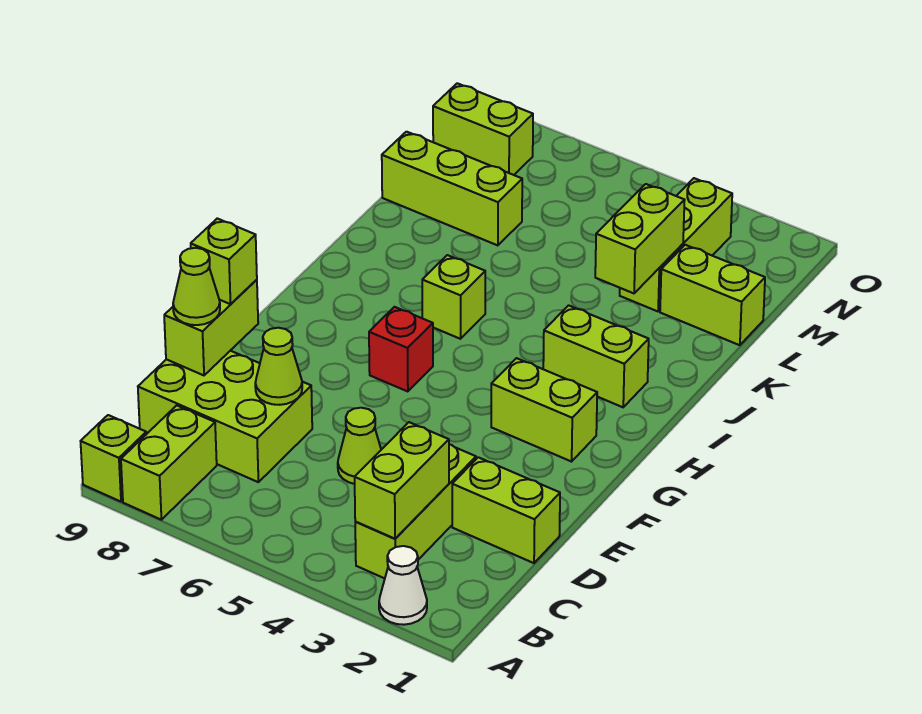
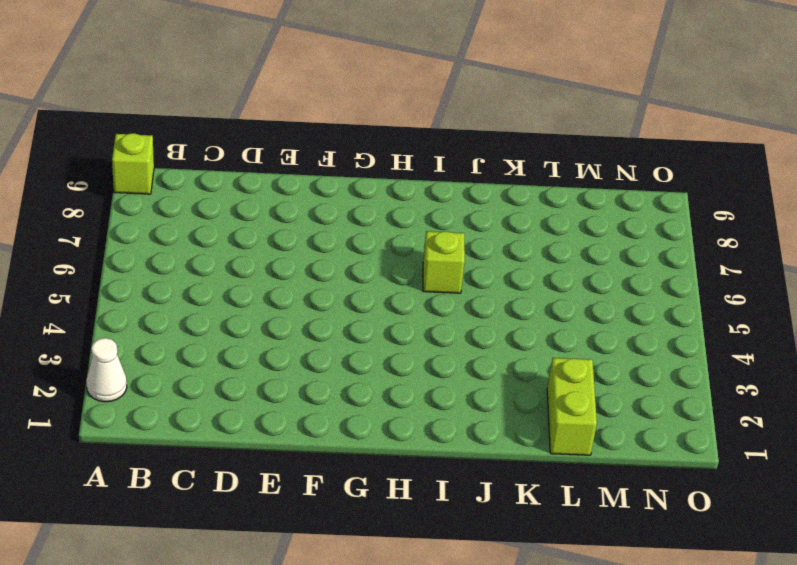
none -> lime brick A8:B8 level 1
none -> lime brick B3:D3 level 1
none -> lime brick C7:D9 level 1

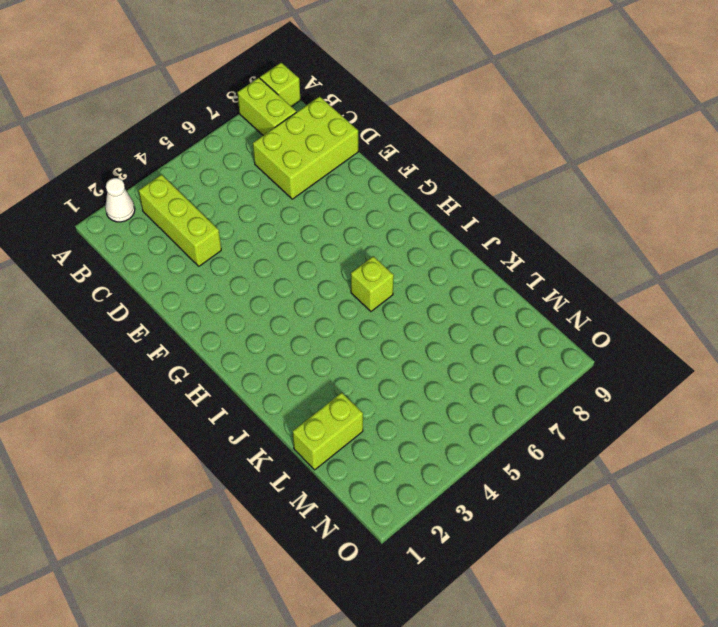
none -> lime brick D1:D2 level 1
none -> lime cone D5 level 1
none -> lime brick G2:G3 level 1

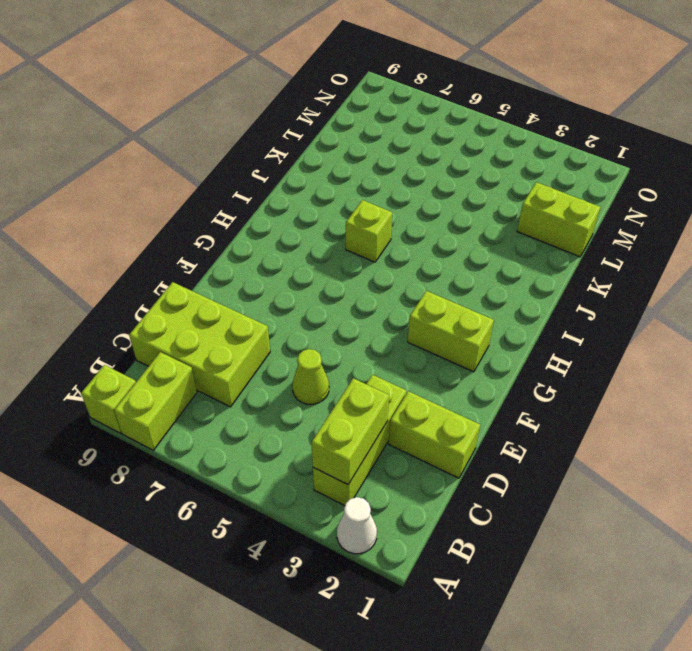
none -> red brick G6 level 1
none -> lime brick I2:I3 level 1
none -> lime brick L3:N3 level 1

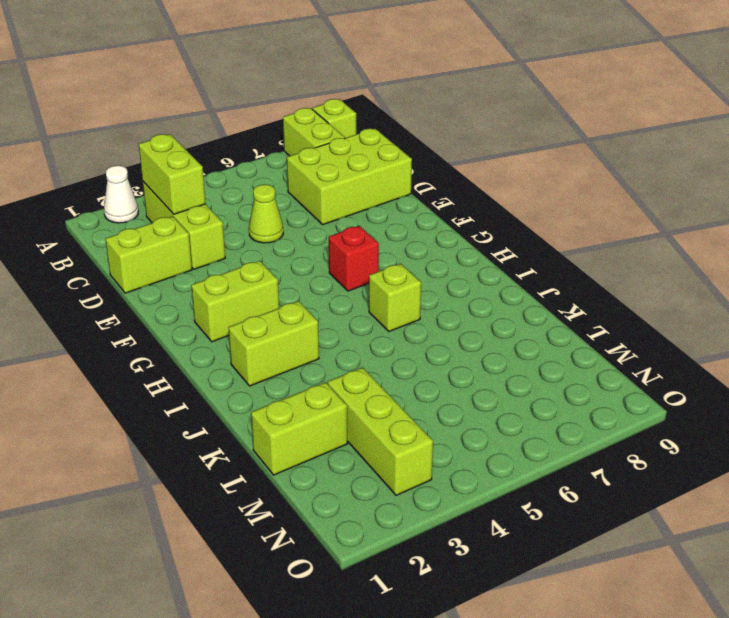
none -> lime brick L7:L9 level 1
none -> lime brick N8:N9 level 1
none -> lime cone D7 level 2

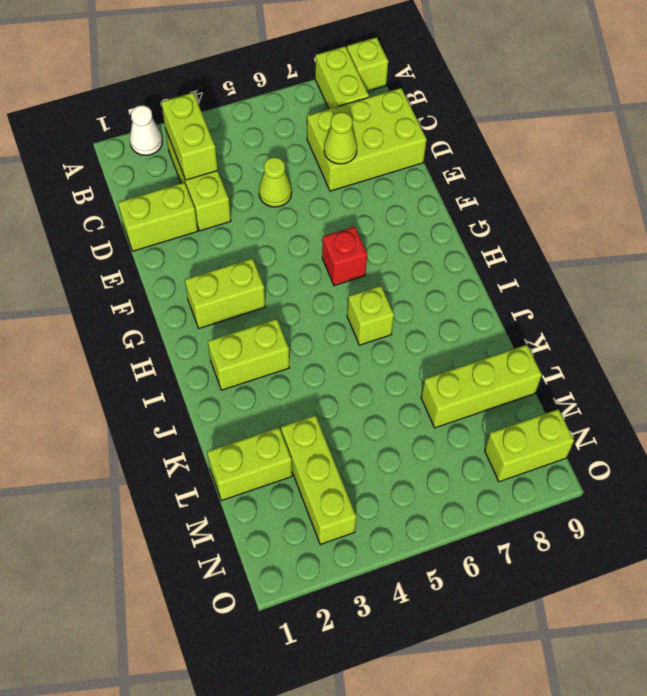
none -> lime brick D9:E9 level 2
none -> lime brick K3:L3 level 2
none -> lime cone D9 level 3

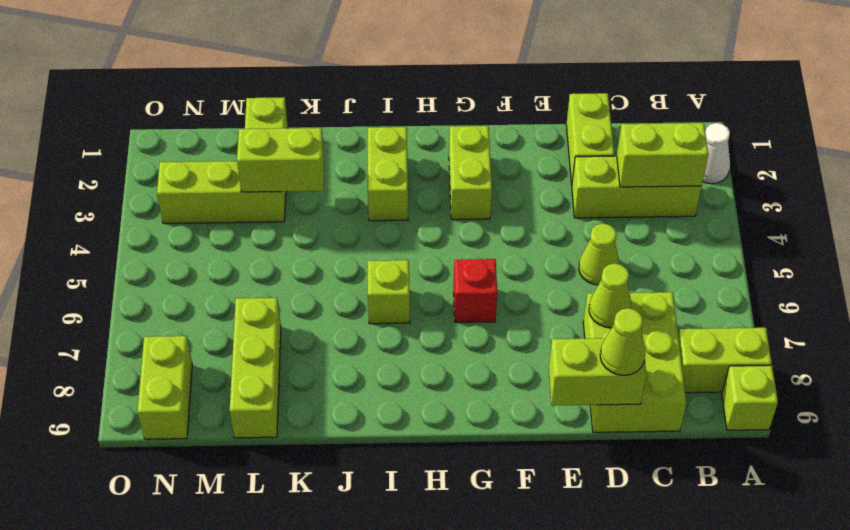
none -> lime brick E9 level 3

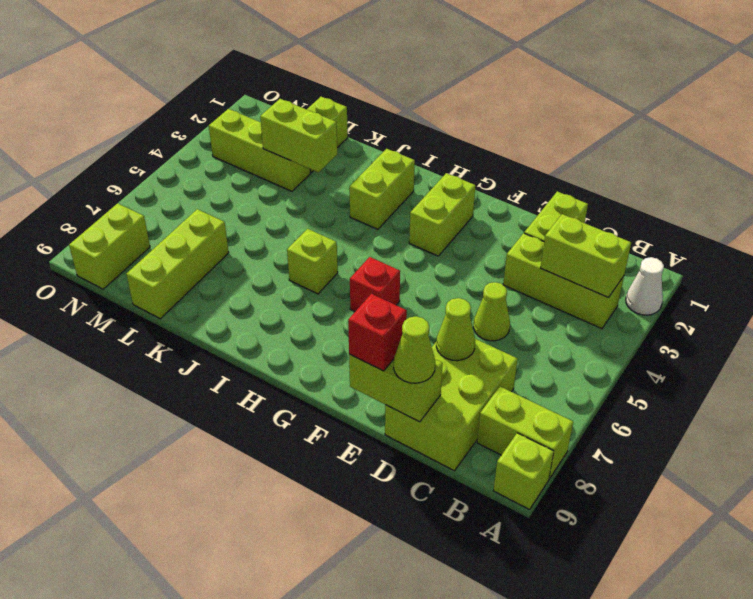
red brick E9 level 3 -> lime brick E9 level 3

